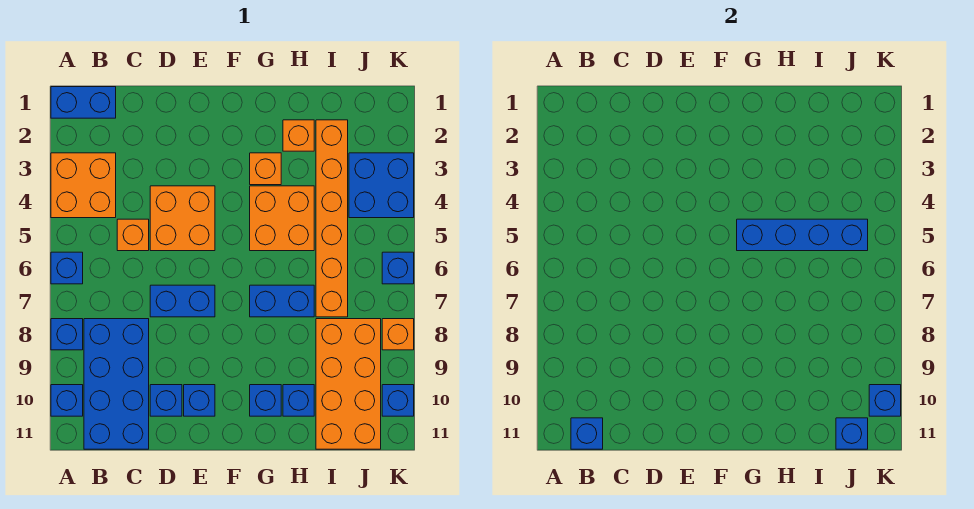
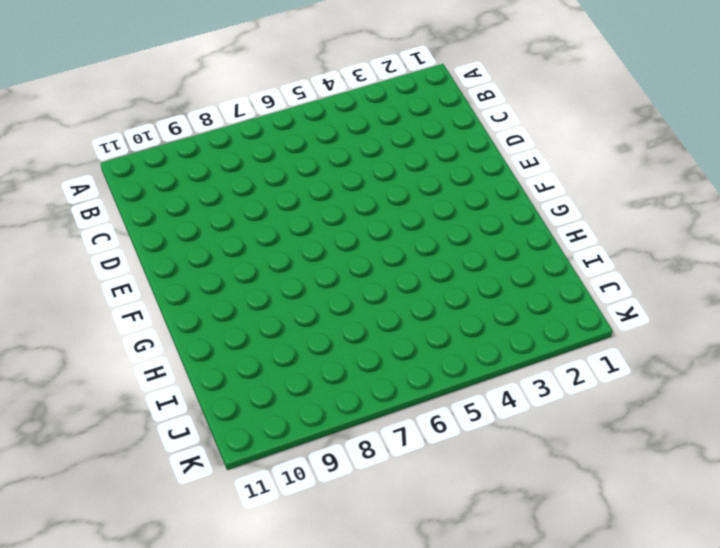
none -> blue brick A1:B1 level 1
none -> orange brick A3:B4 level 1
none -> blue brick A6 level 1

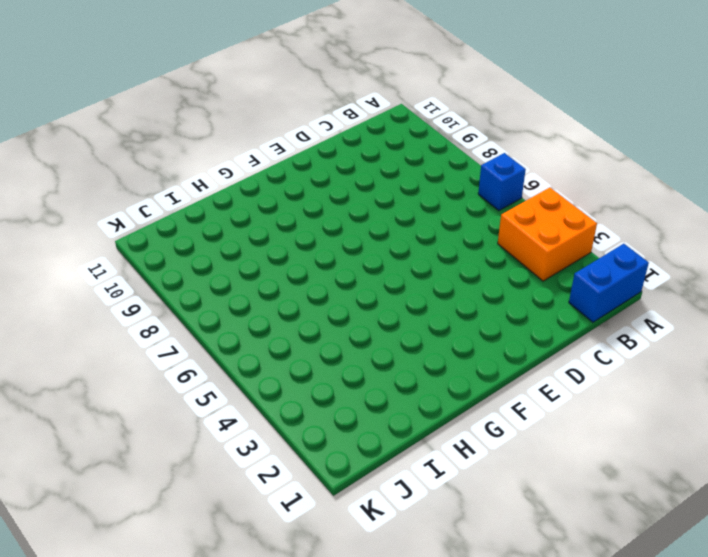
none -> blue brick A8 level 1
none -> blue brick A10 level 1
none -> blue brick B8:C11 level 1

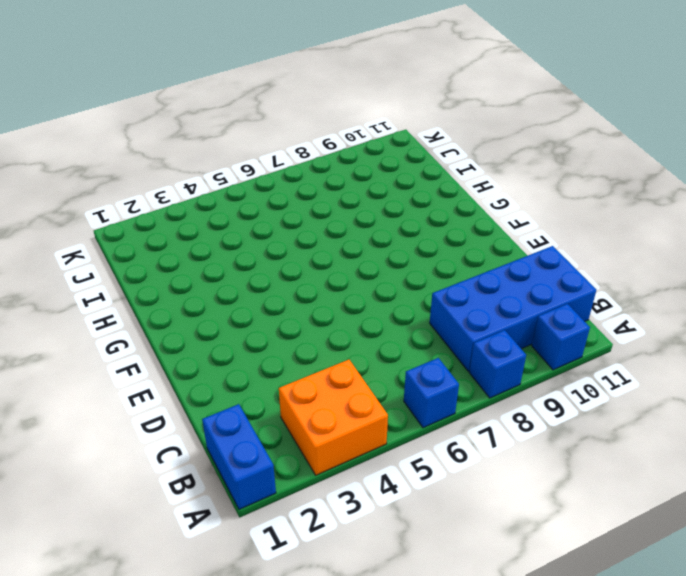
none -> orange brick C5 level 1
none -> orange brick D4:E5 level 1
none -> blue brick D7:E7 level 1

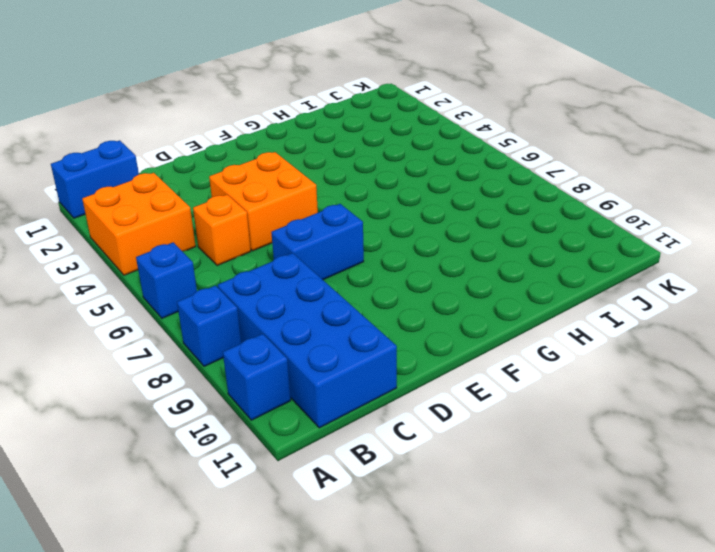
none -> blue brick D10 level 1
none -> blue brick E10 level 1
none -> orange brick G3 level 1

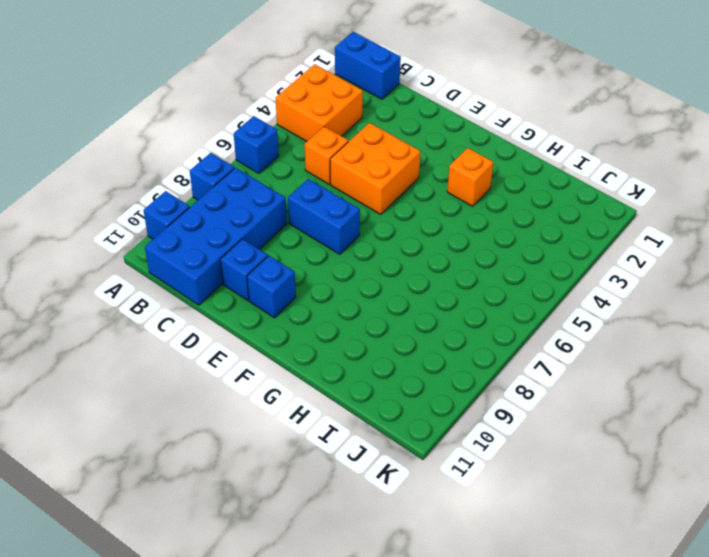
none -> orange brick G4:H5 level 1
none -> blue brick G7:H7 level 1
none -> blue brick G10 level 1

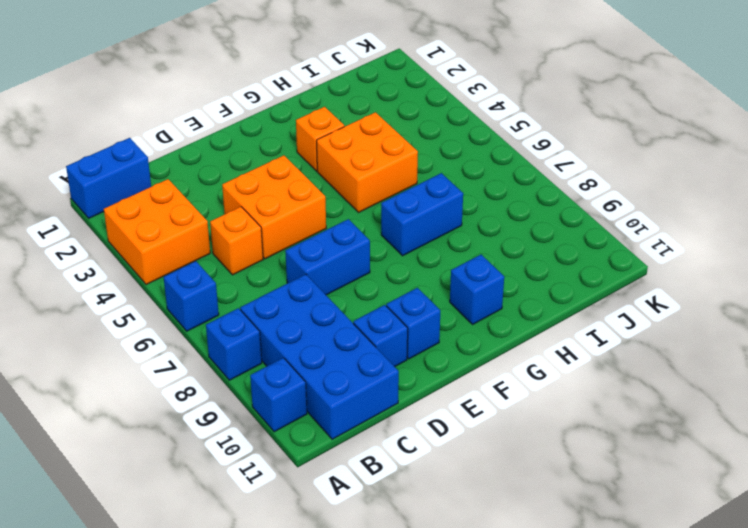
none -> orange brick H2 level 1
none -> blue brick H10 level 1
none -> orange brick I2:I7 level 1

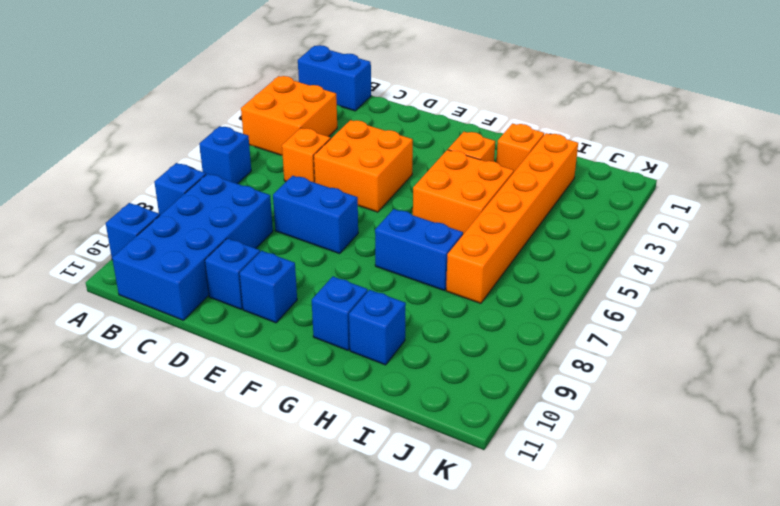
none -> orange brick I8:J11 level 1
none -> blue brick J3:K4 level 1
none -> blue brick K6 level 1

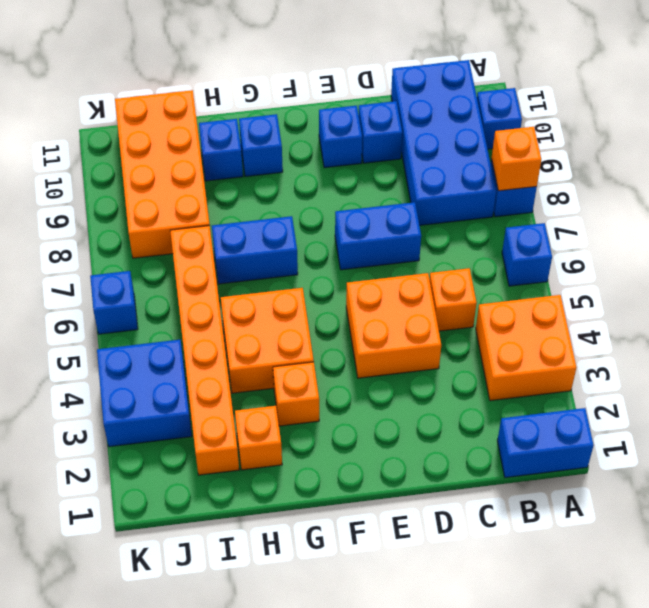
orange brick A8 level 2 -> orange brick K8 level 1
none -> blue brick K10 level 1
none -> blue brick B11 level 2
none -> blue brick G5:J5 level 2

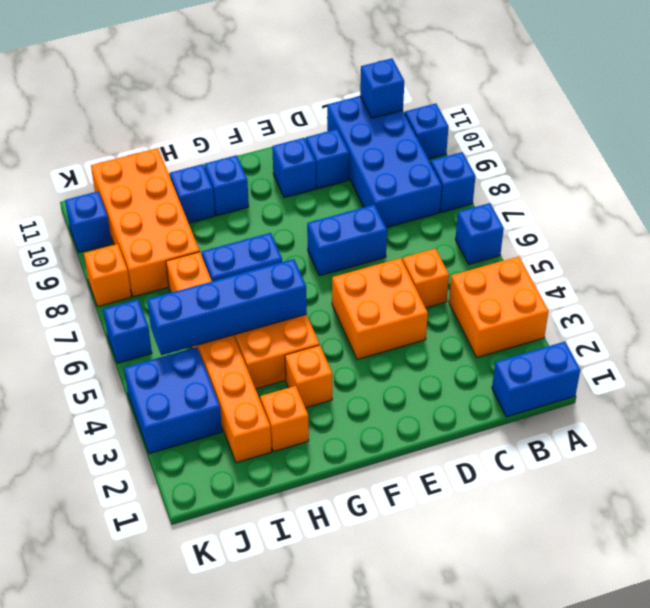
none -> blue brick J11 level 2
none -> blue brick K10 level 2

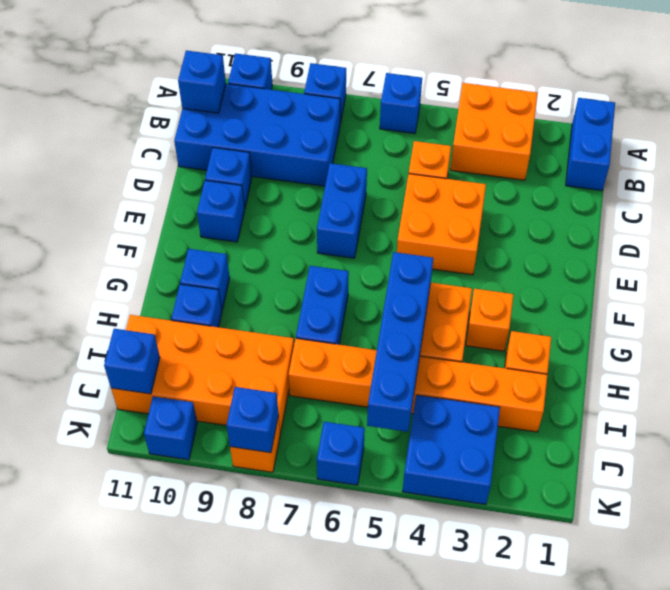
blue brick K8 level 2 -> blue brick K10 level 2

